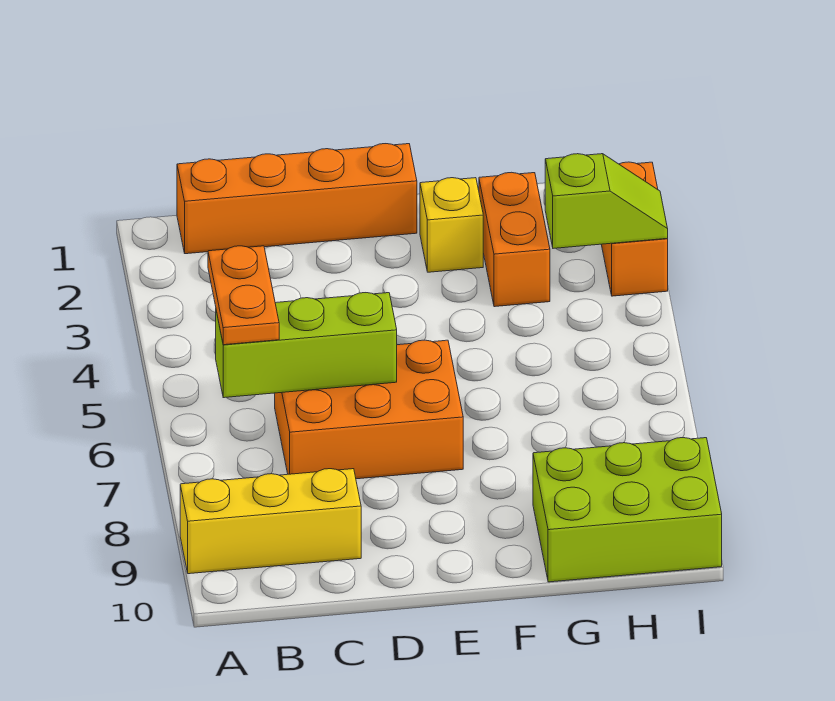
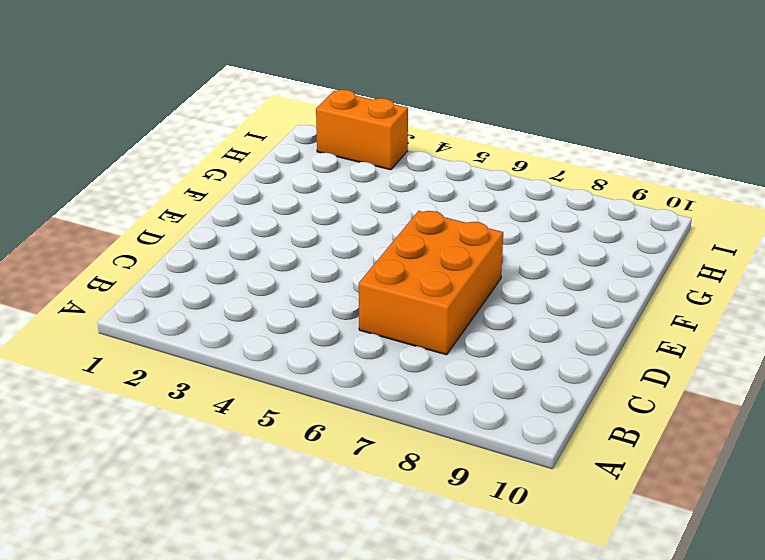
none -> yellow brick A9:C9 level 1
none -> orange brick B1:E1 level 1

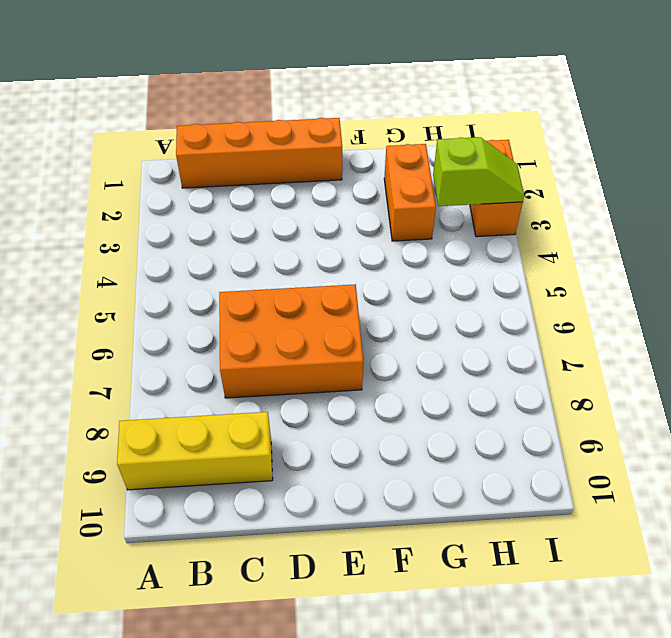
none -> yellow brick F2 level 1
none -> lime brick G9:I10 level 1

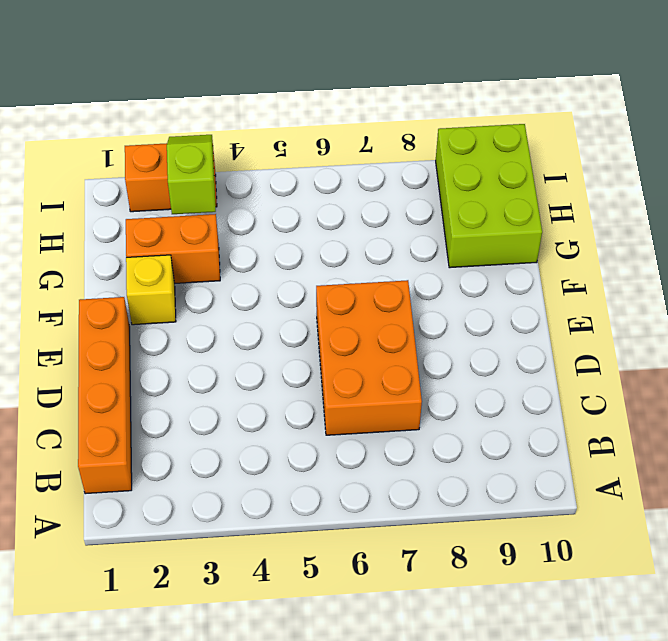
none -> yellow brick A9:C9 level 1
none -> lime brick B6:D6 level 2

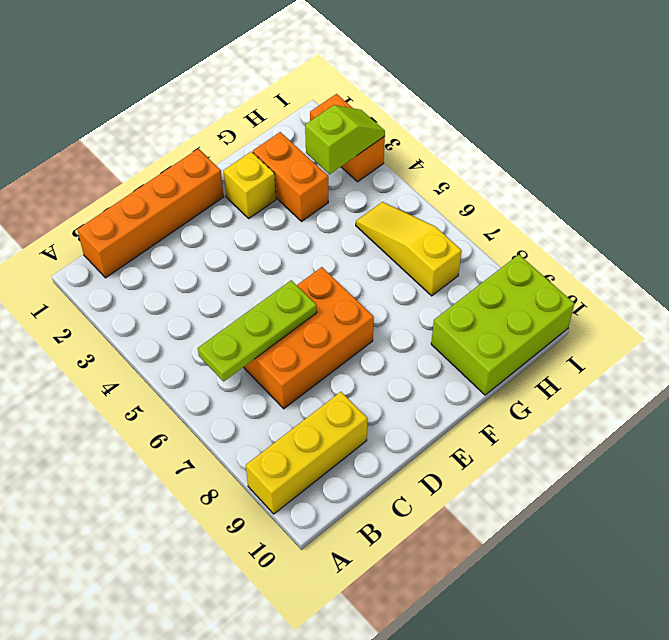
lime plate B6:D6 level 2 -> lime brick B6:D6 level 2
yellow slope H5:H7 level 1 top 7 -> none
none -> orange plate B5:B6 level 3

